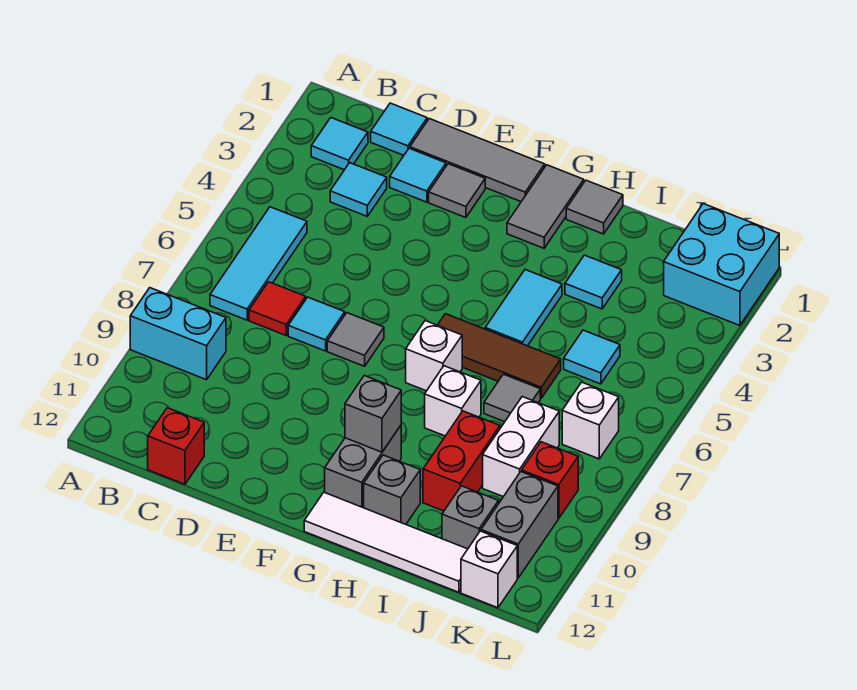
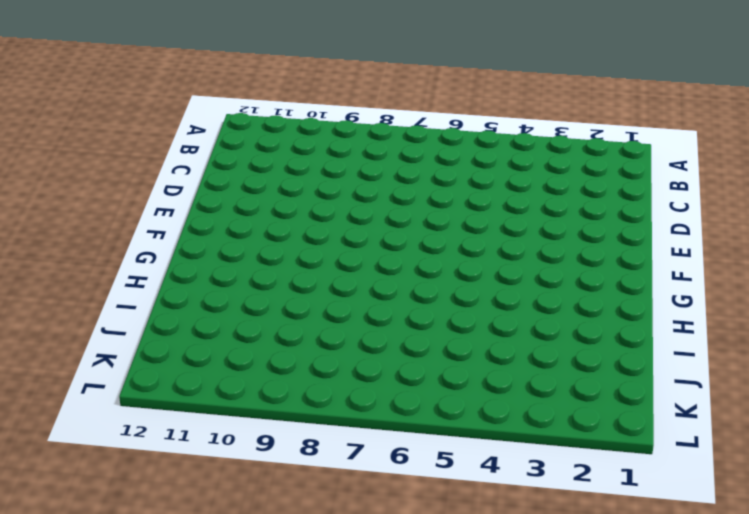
none -> cyan brick A9:B9 level 1
none -> cyan tile B2 level 1
none -> cyan tile B5:B7 level 1
none -> cyan tile C1 level 1

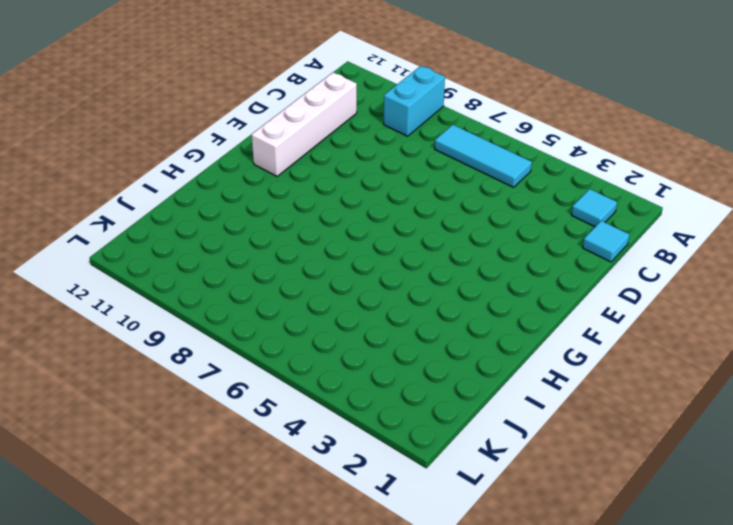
white brick C11:F11 level 1 -> none
none -> cyan tile C3 level 1
none -> red tile C7 level 1
none -> red brick C12 level 1
none -> grey tile D1:F1 level 1

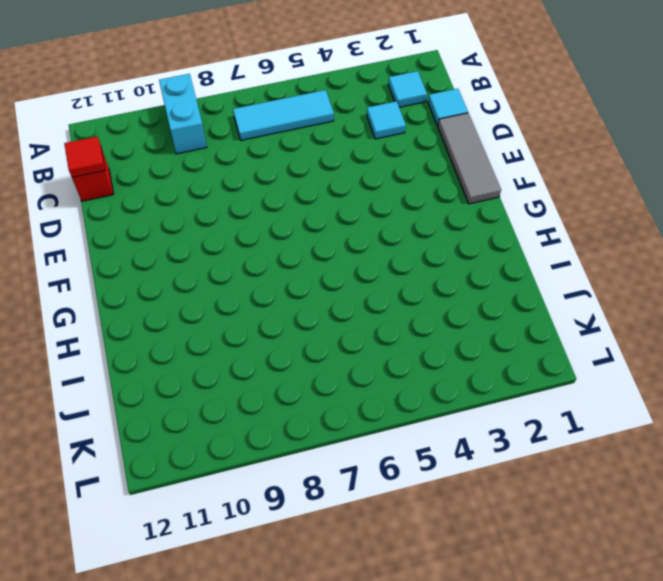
red tile C12 level 2 -> red tile C7 level 1
none -> cyan tile D2 level 1
none -> cyan tile D7 level 1
none -> grey tile E2 level 1
none -> grey tile E7 level 1

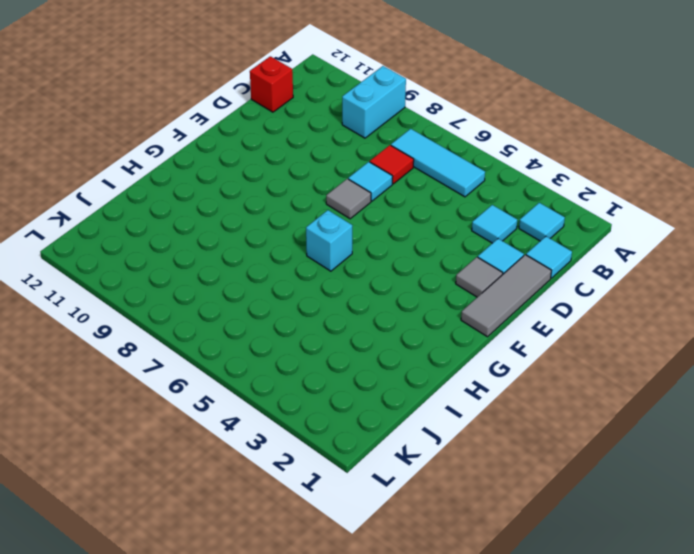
cyan brick G6 level 1 -> brown tile G6:I6 level 1
none -> grey tile G1:G2 level 1
none -> white brick G7 level 1
none -> grey brick G10:G11 level 1
none -> white tile G12:J12 level 1

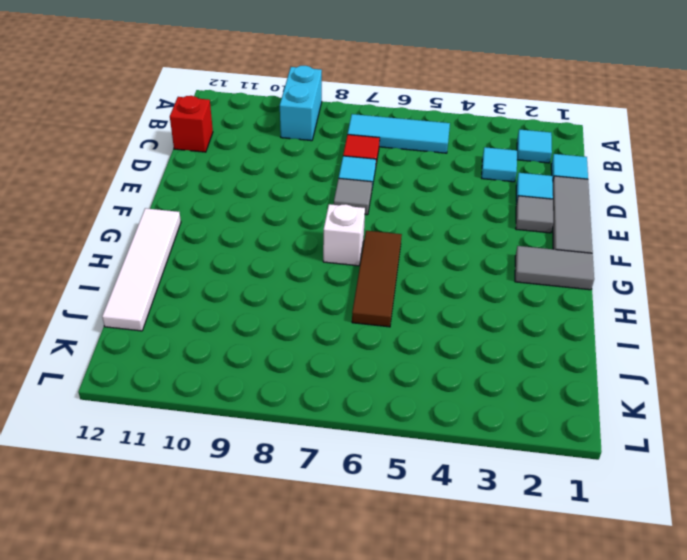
none -> grey brick G10:G11 level 1
none -> grey tile H1 level 1
none -> cyan tile H4:H5 level 1
none -> white brick H8 level 1

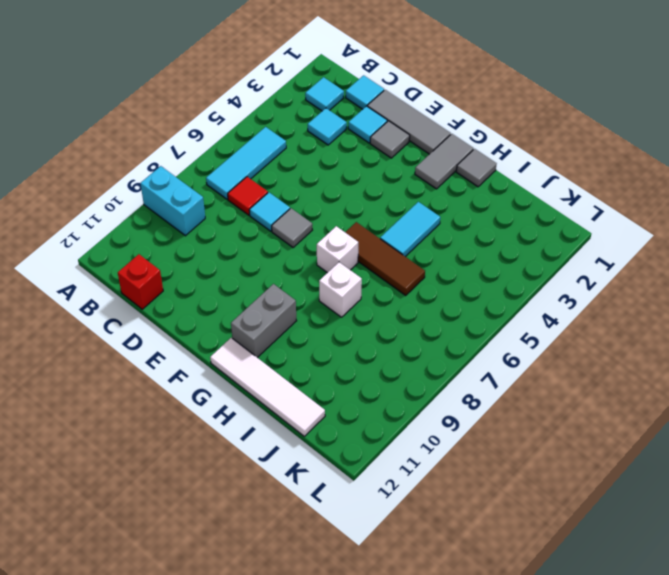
none -> grey brick H11 level 1
none -> cyan tile I3 level 1
none -> grey tile I7 level 1
none -> red brick I9:I10 level 1

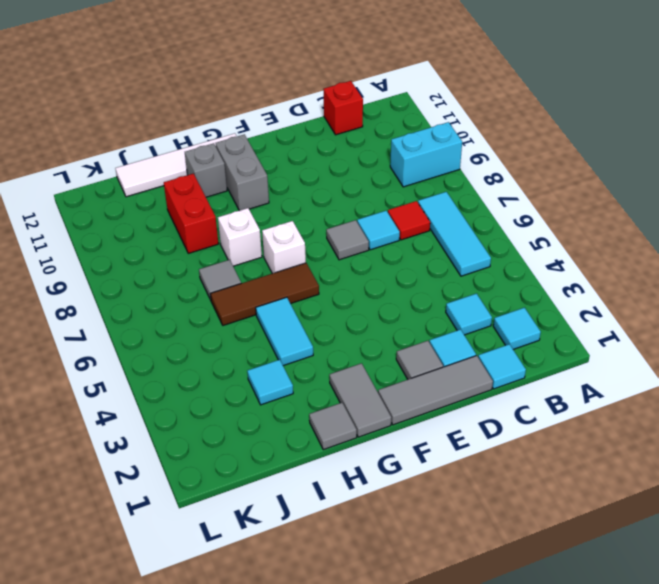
none -> cyan tile J5 level 1
none -> white brick J8:J9 level 1
none -> grey brick J11 level 1
none -> cyan brick K1:L2 level 1

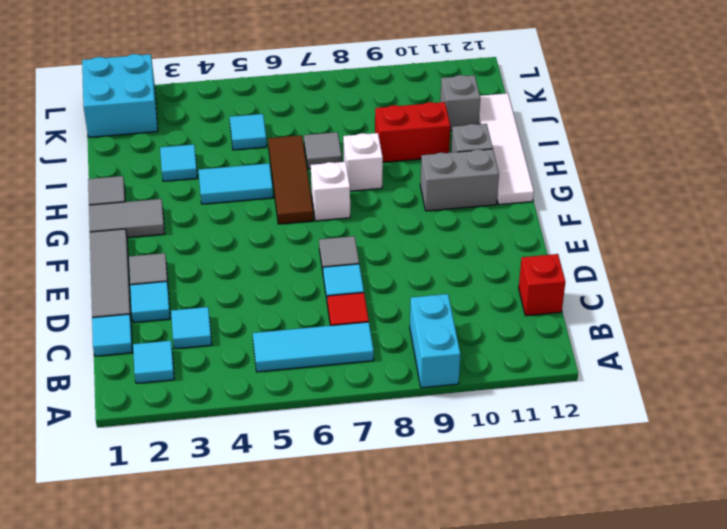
none -> white brick J8:J9 level 1
none -> white brick K7 level 1
none -> red brick K9 level 1
none -> grey brick K10:K11 level 1

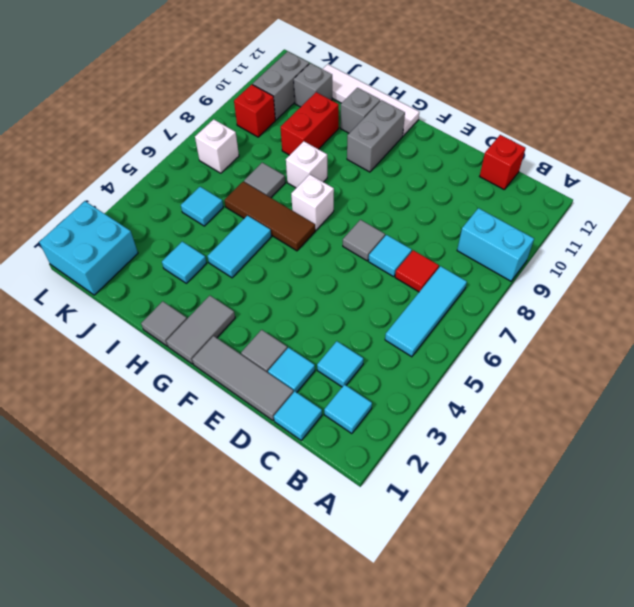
none -> white brick J8:J9 level 1
none -> white brick K12 level 1
none -> grey brick G10 level 2

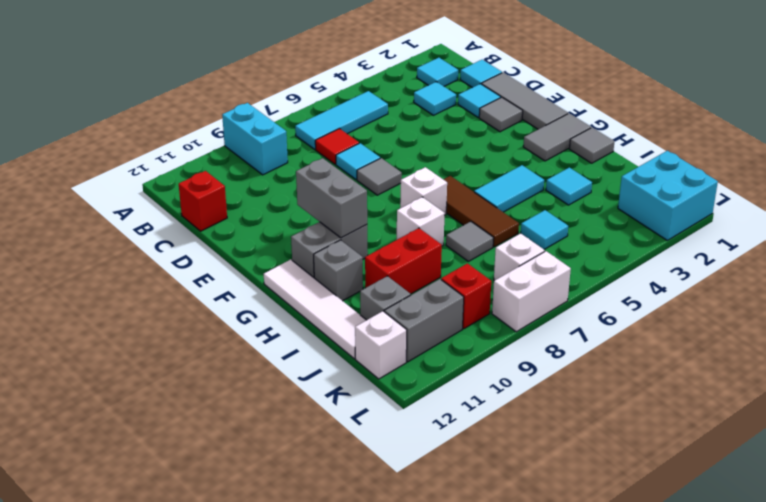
grey brick F10:G10 level 2 -> grey brick G10 level 2
white brick L7:L8 level 1 -> white brick J8:J9 level 1

